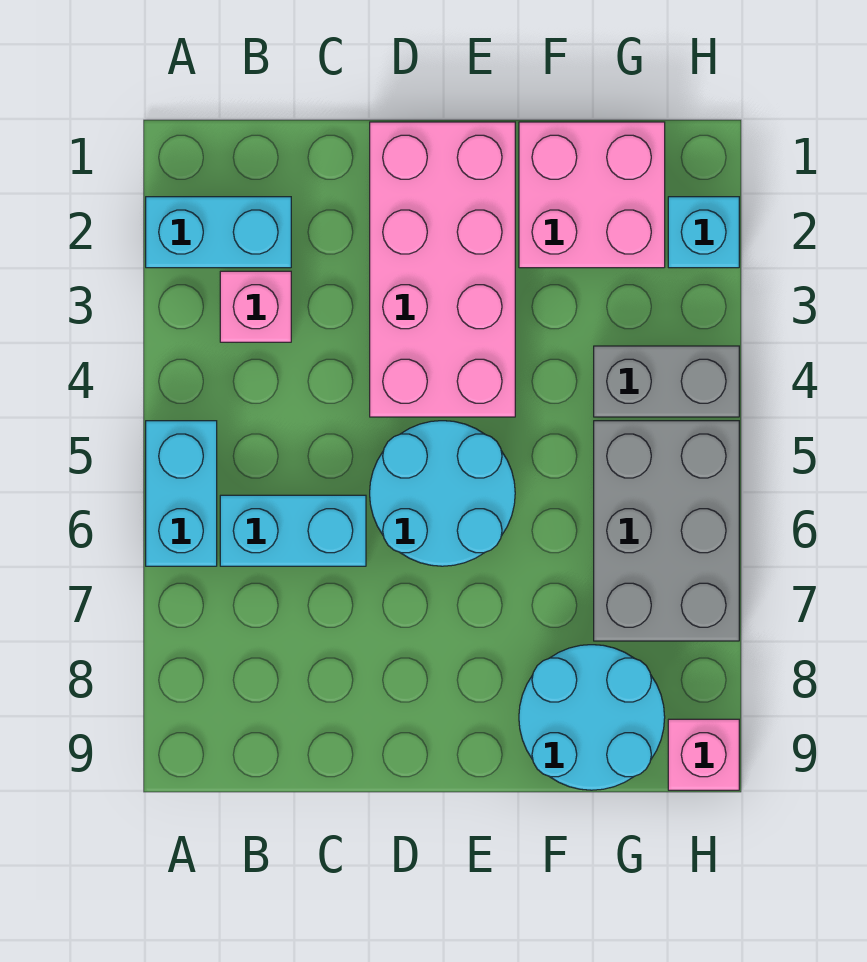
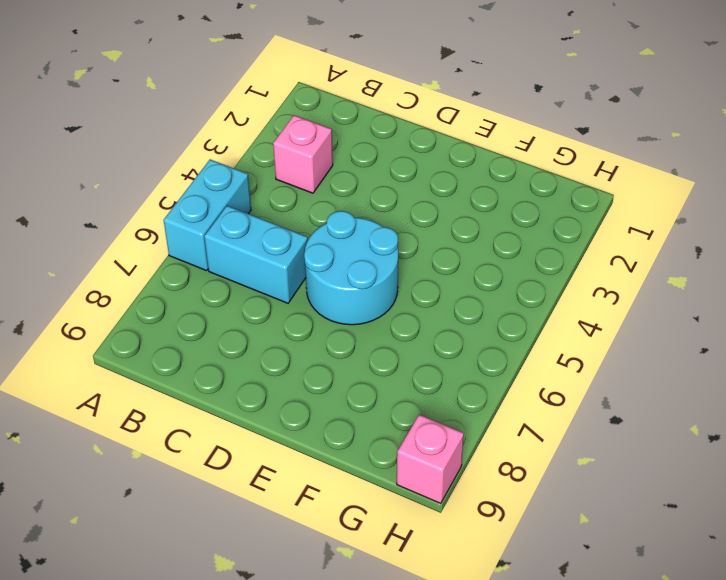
none -> cyan brick A2:B2 level 1
none -> pink brick D1:E4 level 1
none -> pink brick F1:G2 level 1

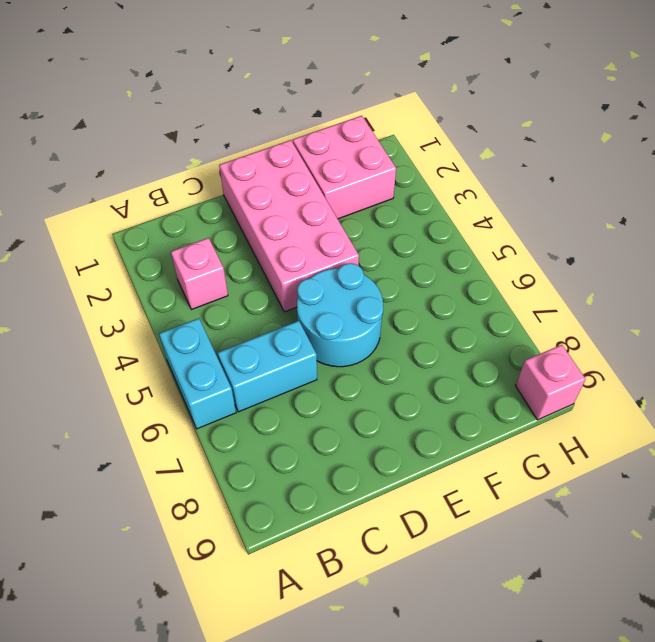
none -> cyan brick A2:B2 level 1
none -> cyan round brick F8:G9 level 1
none -> grey brick G4:H4 level 1

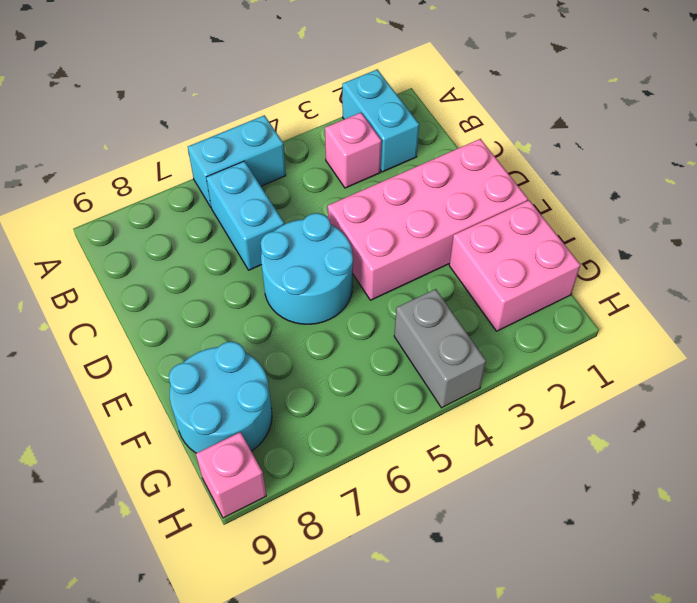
none -> grey brick G5:H7 level 1
none -> cyan brick H2 level 1

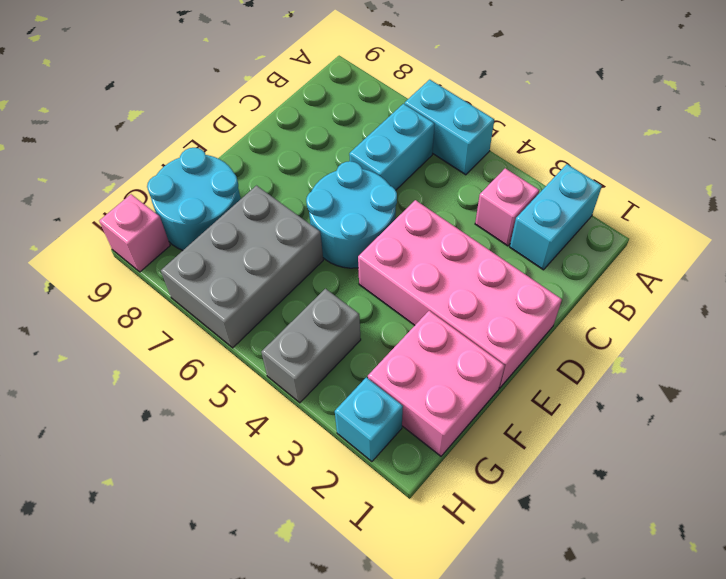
grey brick F6:H7 level 1 -> grey brick G5:H7 level 1

